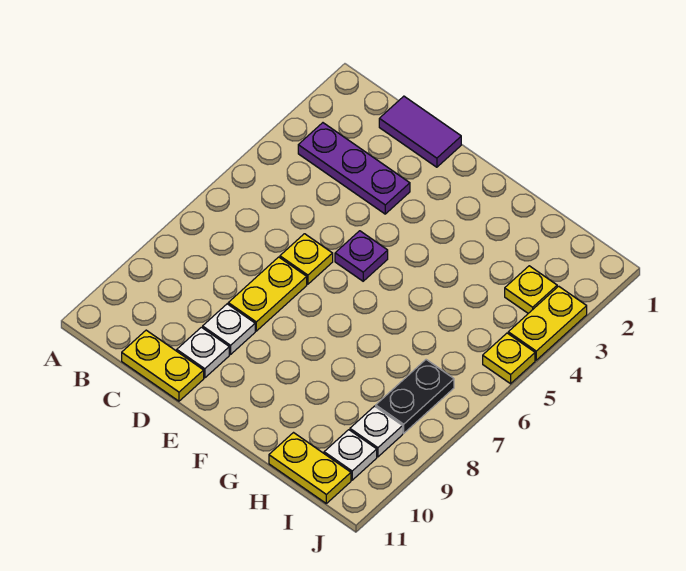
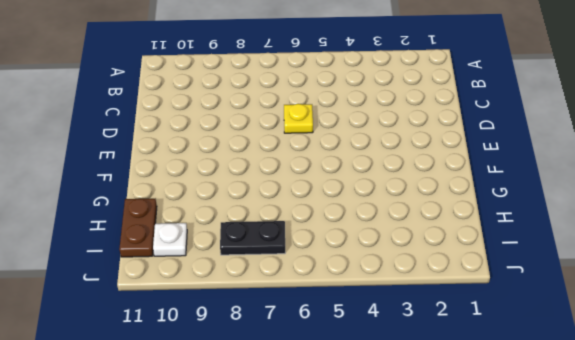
brown plate H11:I11 level 1 -> yellow plate H11:I11 level 1
none -> purple plate B3:D3 level 1
none -> purple tile C1:D1 level 1
none -> yellow plate C11:D11 level 1

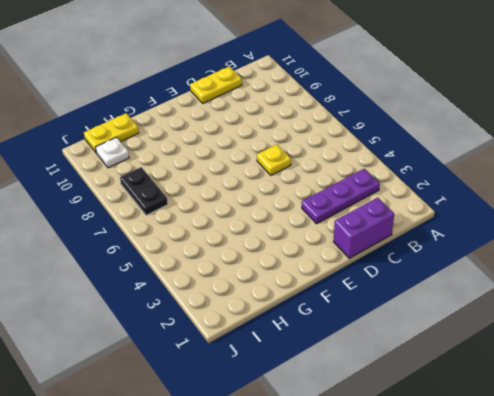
purple brick C1:D1 level 1 -> purple tile C1:D1 level 1
none -> yellow plate D7:D8 level 1
none -> white plate D9 level 1
none -> white plate D10 level 1

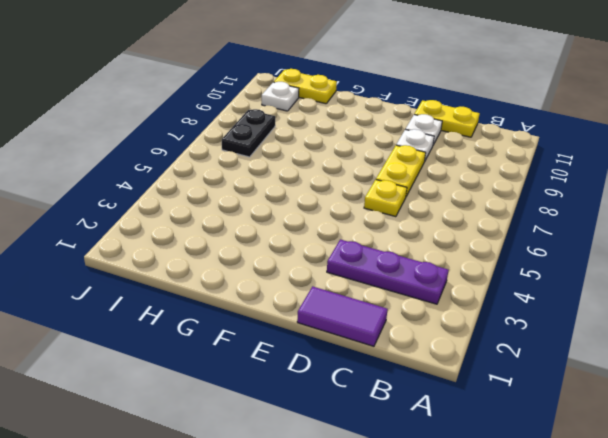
none -> purple plate E5 level 1
none -> yellow plate I3 level 1
none -> white plate I9 level 1

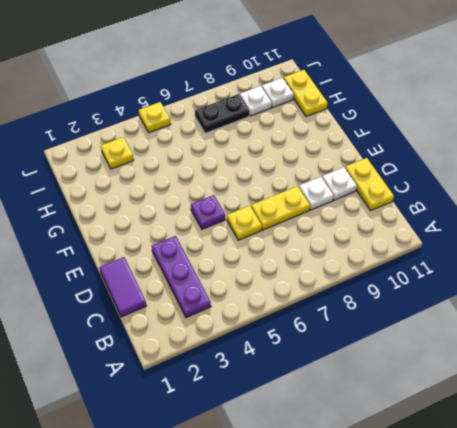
none -> yellow plate J3:J4 level 1

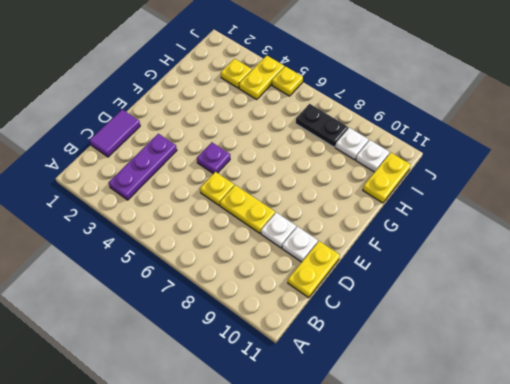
yellow plate I4:J4 level 1 -> yellow plate J3:J4 level 1

